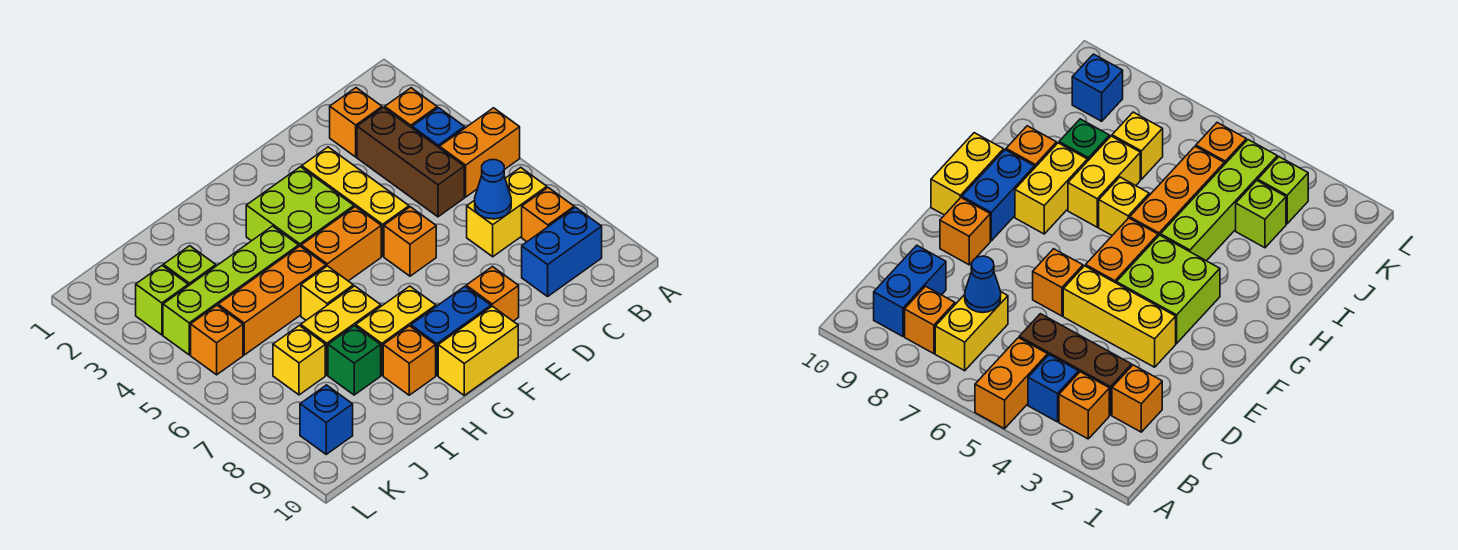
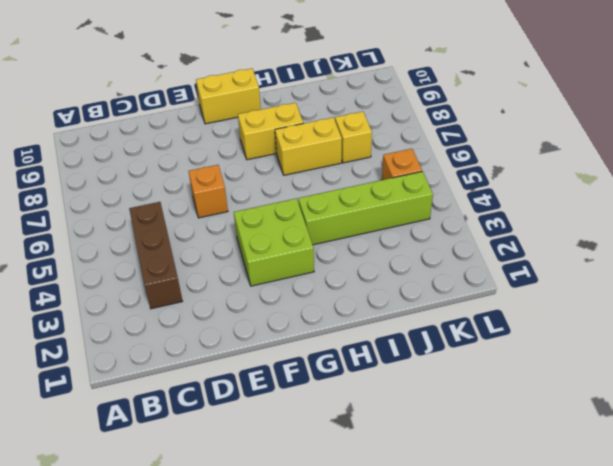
none -> orange brick A5:B5 level 1
none -> orange brick B3 level 1
none -> blue brick B4 level 1

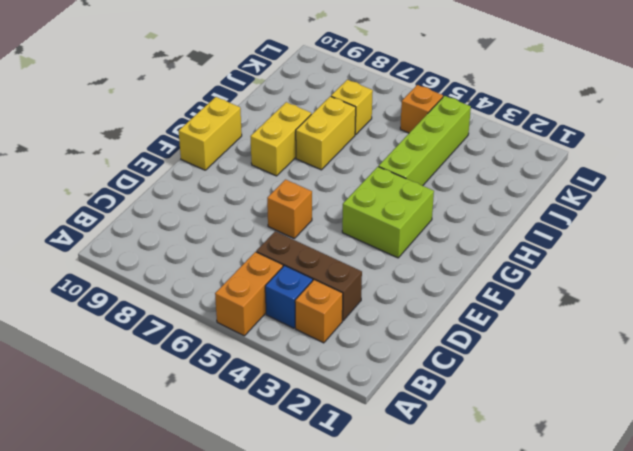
none -> yellow brick B7:C7 level 1
none -> orange brick B8 level 1
none -> blue brick B9:C9 level 1

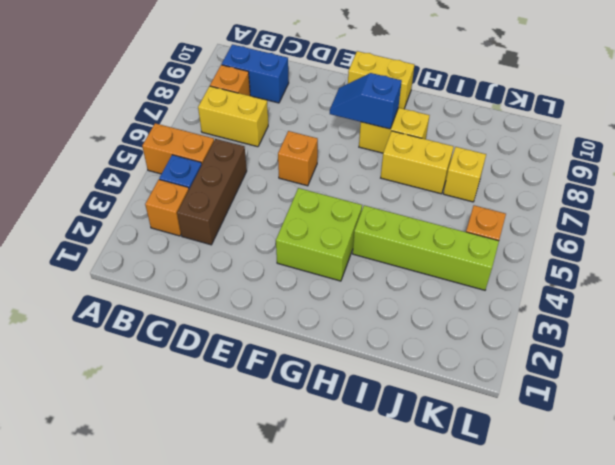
blue slope F8:G8 level 2 top G -> none
none -> orange brick C2 level 1
none -> yellow brick E3:E5 level 1
none -> orange brick E9 level 1

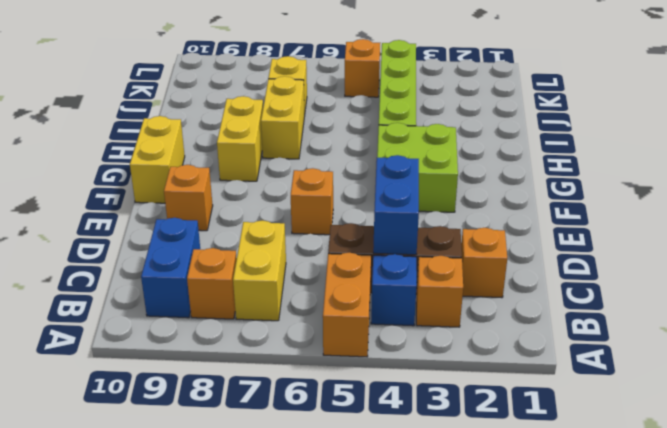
blue brick C4:D4 level 2 -> blue brick F9:G9 level 1
none -> yellow brick E3:E5 level 1
none -> orange brick F5:G5 level 1
none -> orange brick H5:J5 level 1

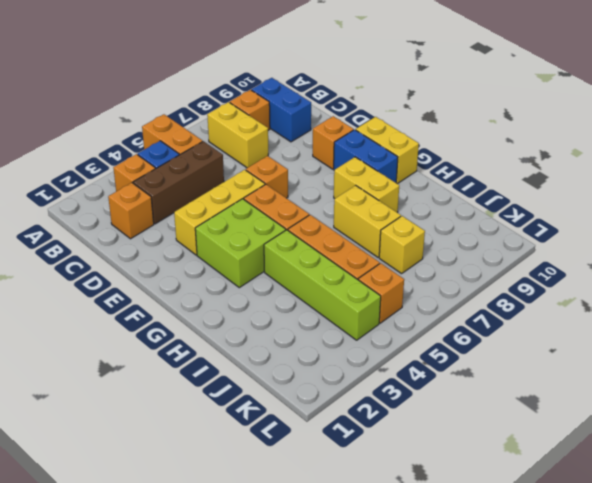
none -> yellow brick H6 level 1
none -> orange brick H9 level 1
none -> green brick I8 level 1

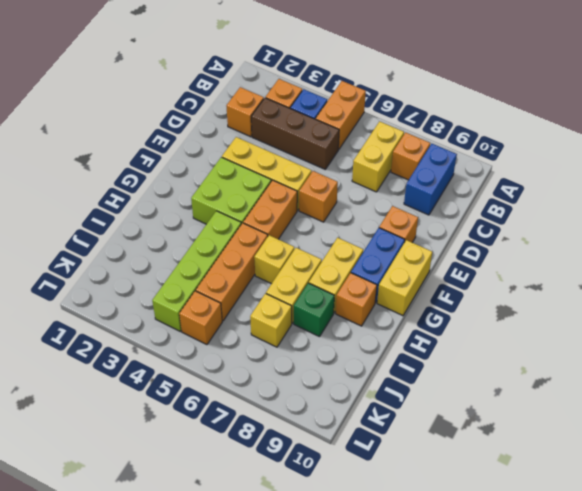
none -> lime brick J3 level 1
none -> lime brick K3 level 1
none -> blue brick K9 level 1

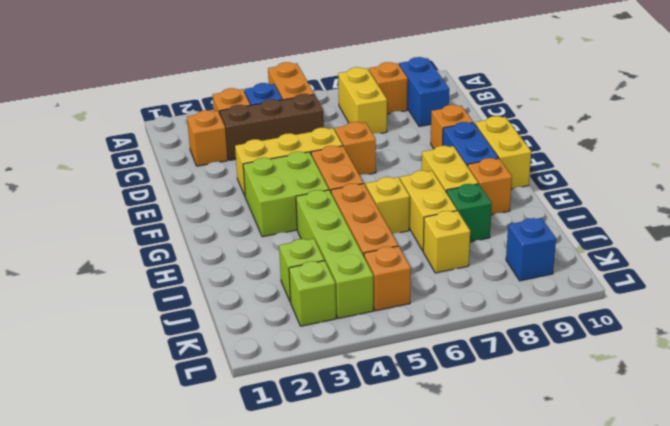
none -> blue cone C7 level 2

